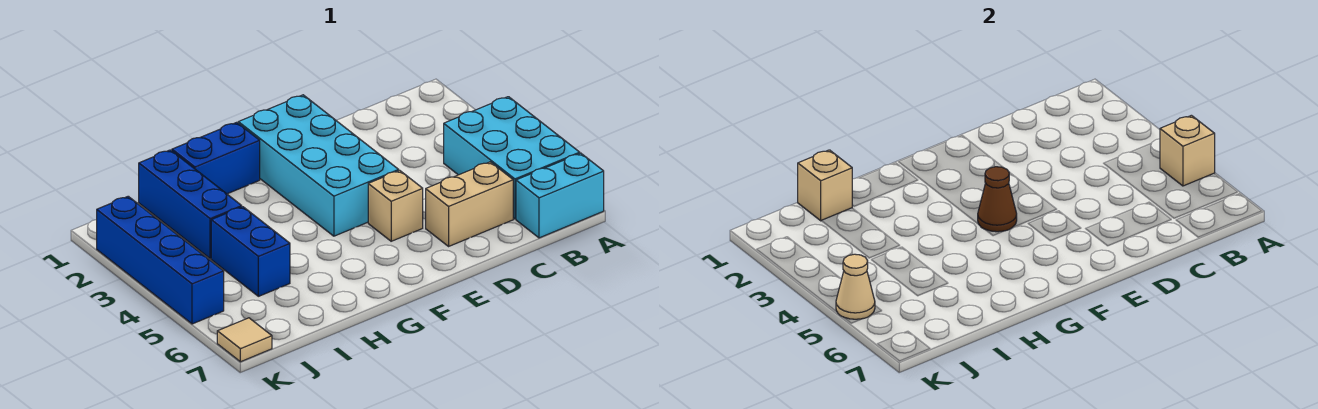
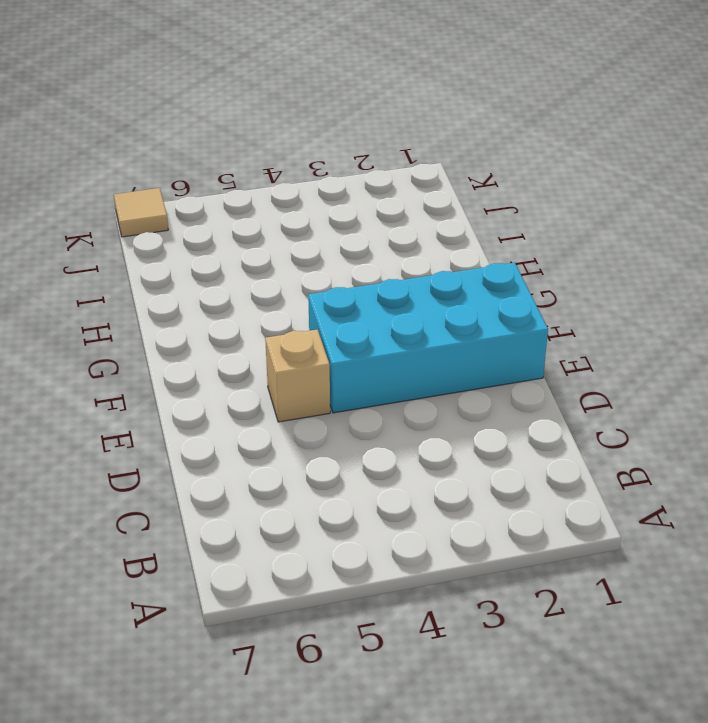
none -> cyan brick A4:B6 level 1
none -> cyan brick A7:B7 level 1
none -> tan brick C6:D6 level 1

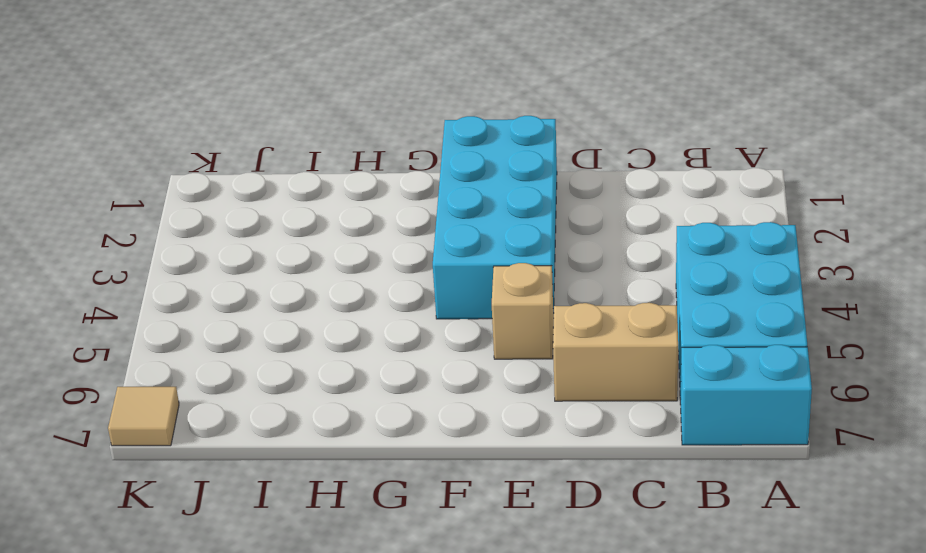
none -> blue brick G1:H1 level 1
none -> blue brick I1:I3 level 1
none -> blue brick I4:I5 level 1

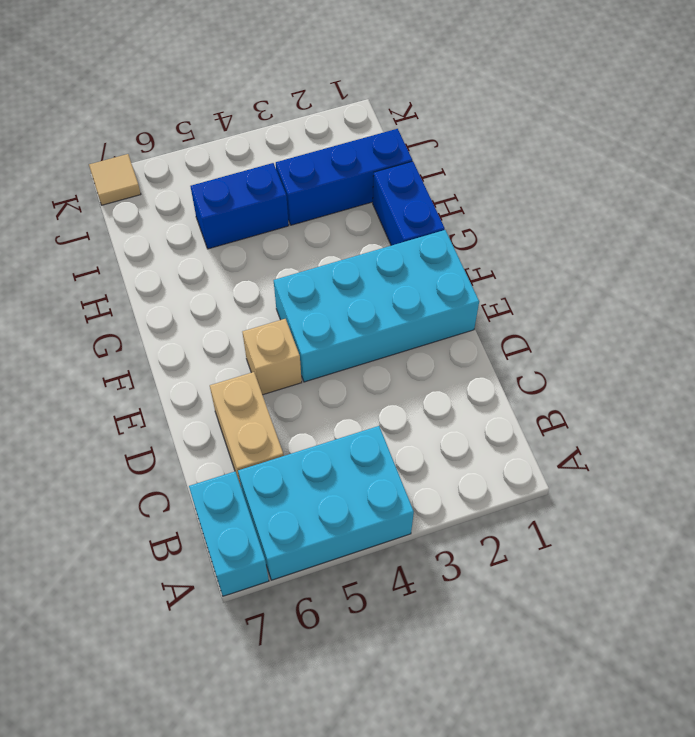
none -> blue brick K2:K5 level 1
none -> tan brick A5 level 2
none -> brown cone F4 level 2

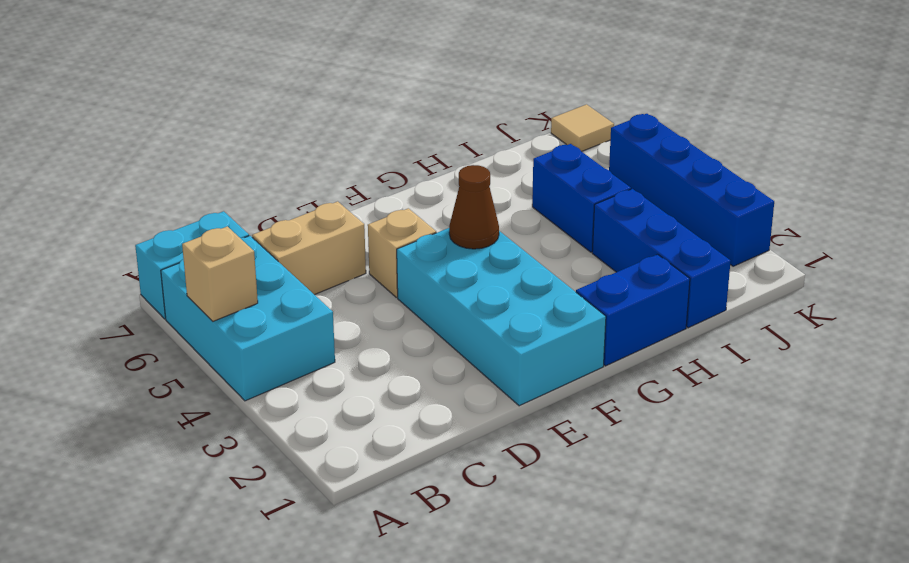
none -> tan brick I1 level 2
none -> tan cone K5 level 2

